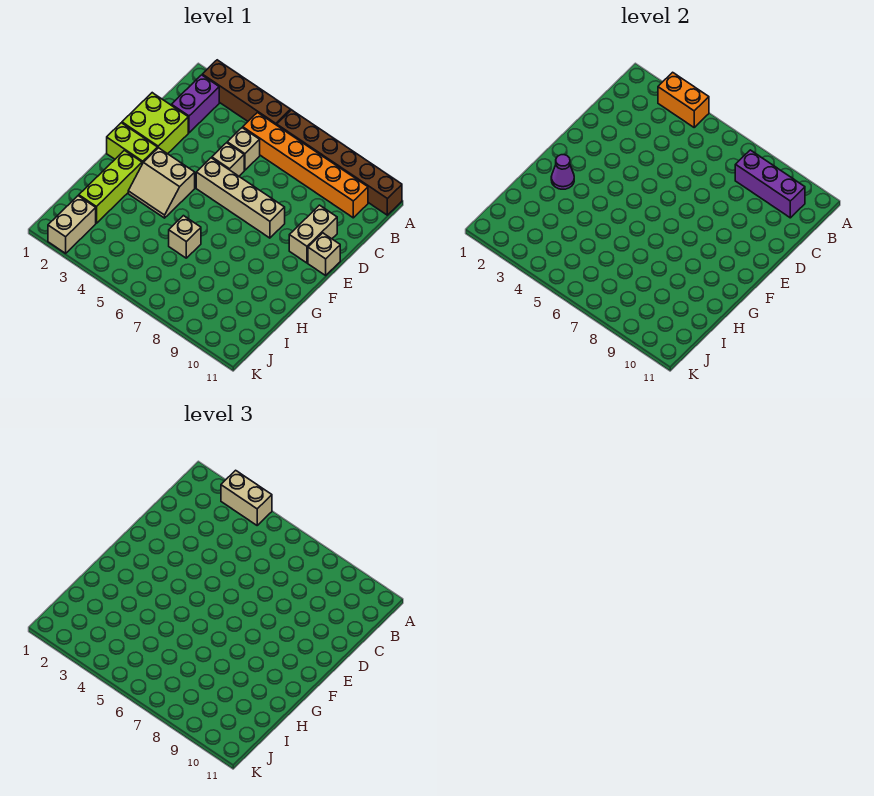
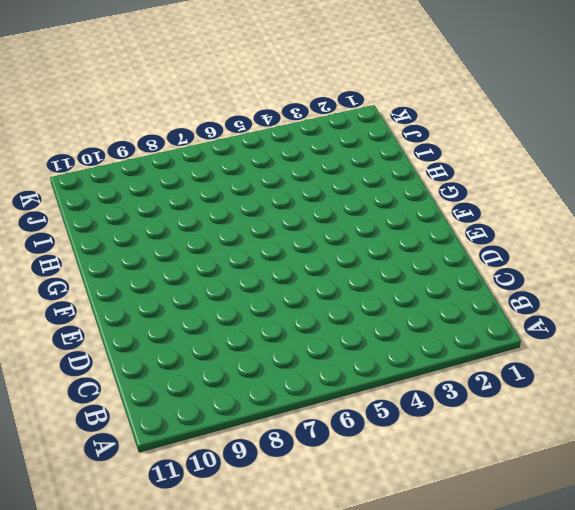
none -> brown brick A2:A5 level 1
none -> brown brick A6:A11 level 1
none -> purple brick B2:C2 level 1

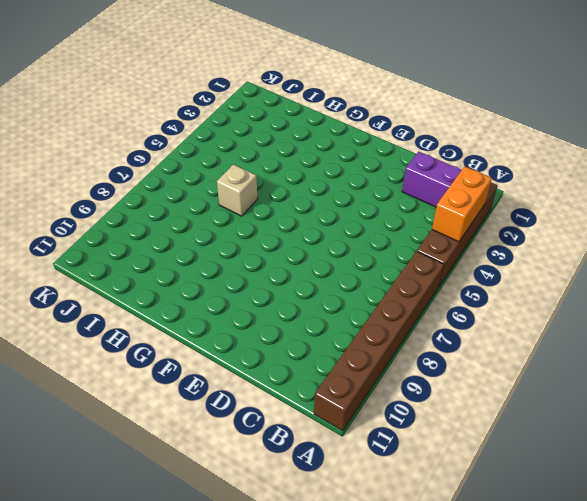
none -> orange brick B5:B10 level 1
none -> tan brick C5 level 1
none -> lime brick D1:E2 level 1

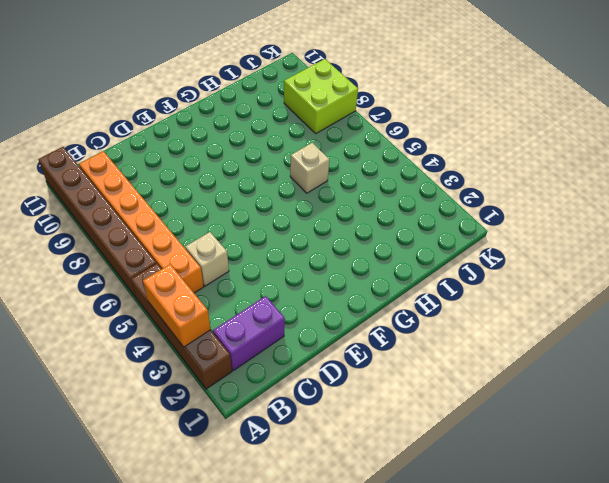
lime brick J8:K9 level 1 -> lime brick D1:E2 level 1
none -> tan brick D5 level 1
none -> tan brick D10:E10 level 1
none -> tan brick E5:E8 level 1

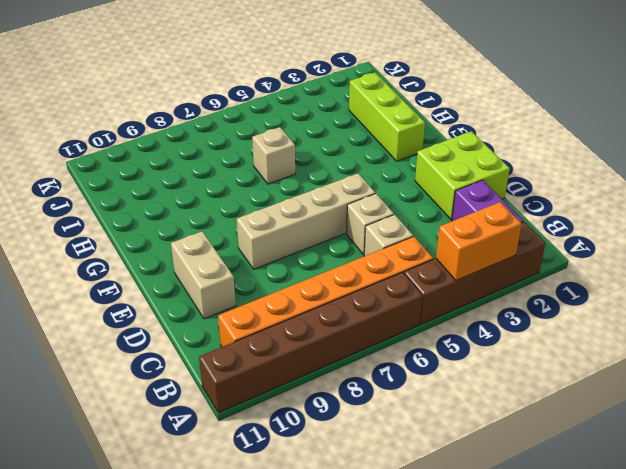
none -> tan brick E11 level 1
none -> lime brick F1:F2 level 1
none -> tan slope F3:G4 level 1 top F

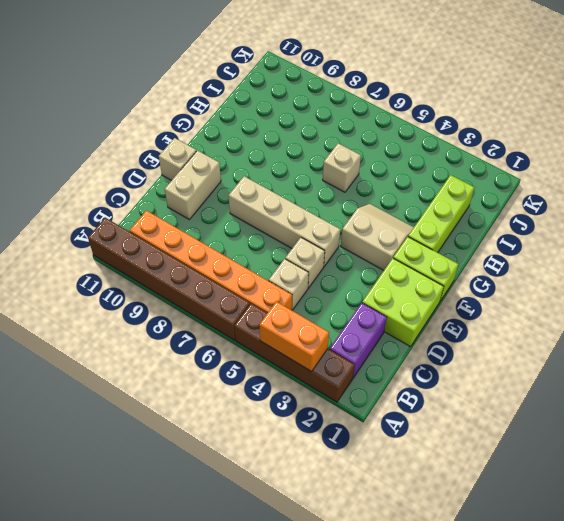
none -> tan brick J2:K2 level 1
none -> purple brick B8:B10 level 2
none -> purple cone G2 level 2

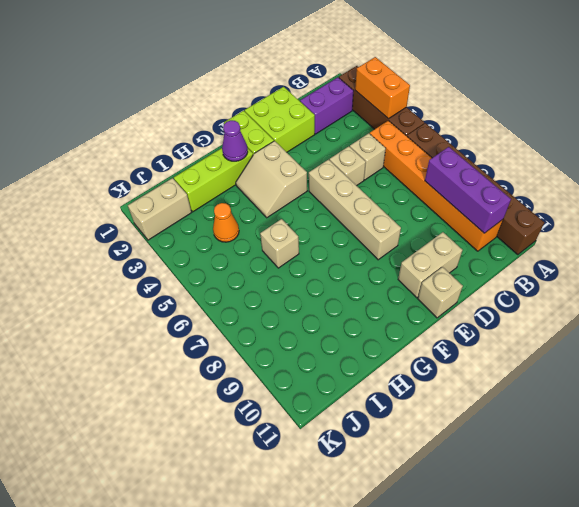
orange cone I4 level 1 -> none
none -> tan brick A3:A4 level 3

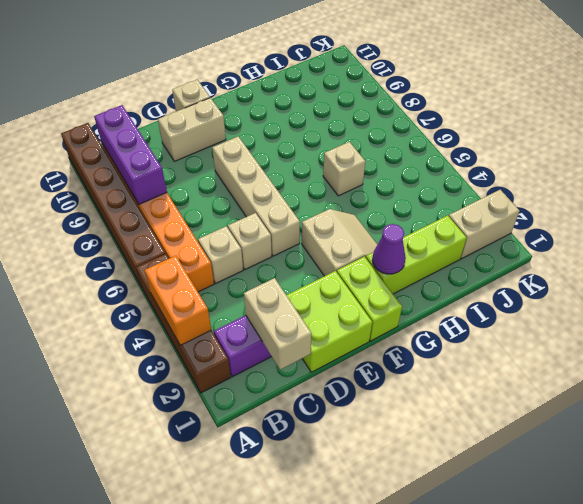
tan brick C1:C2 level 2 -> tan brick A3:A4 level 3

